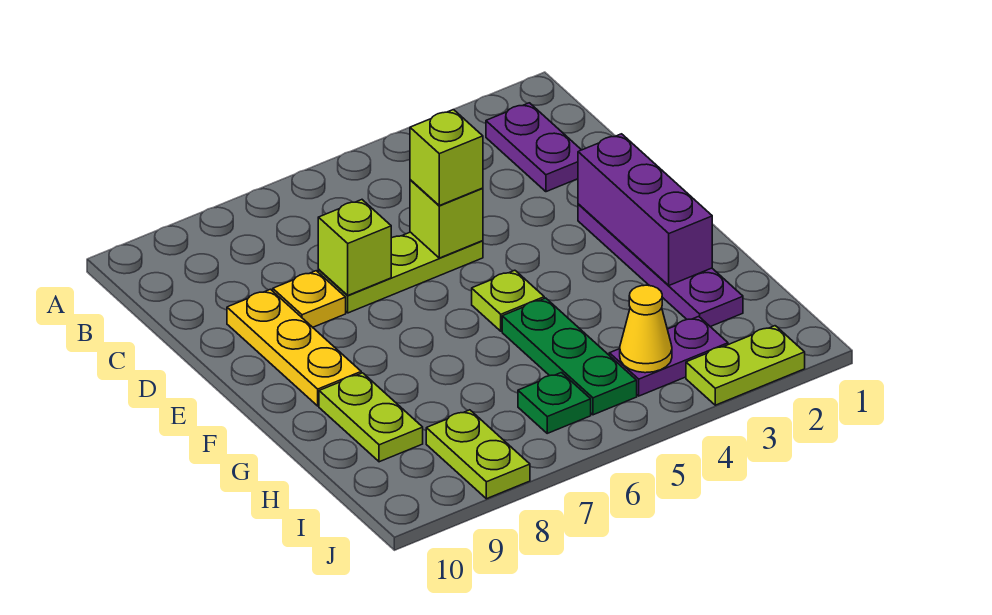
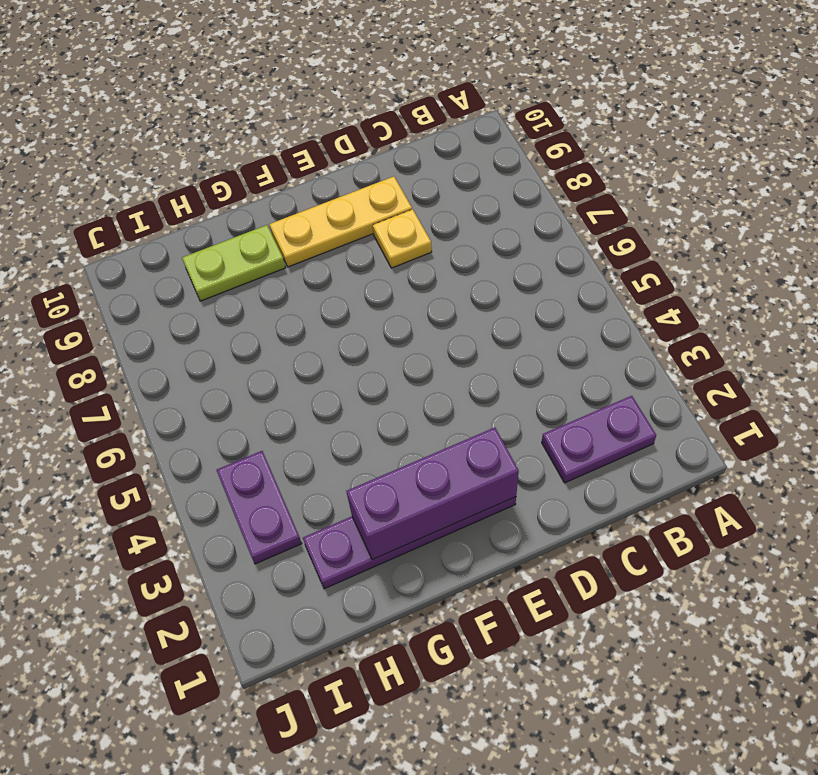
none -> lime plate D5:D7 level 1
none -> lime plate F5 level 1
none -> green plate G5:I5 level 1

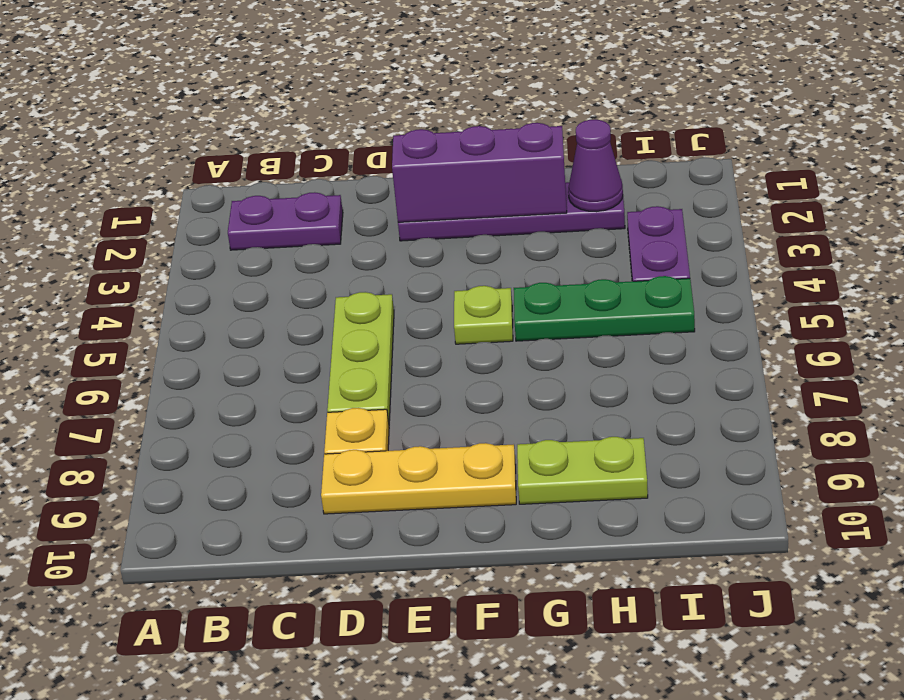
purple cone H2 level 2 -> none
none -> green plate I6 level 1
none -> lime plate I8:J8 level 1
none -> lime plate J2:J3 level 1

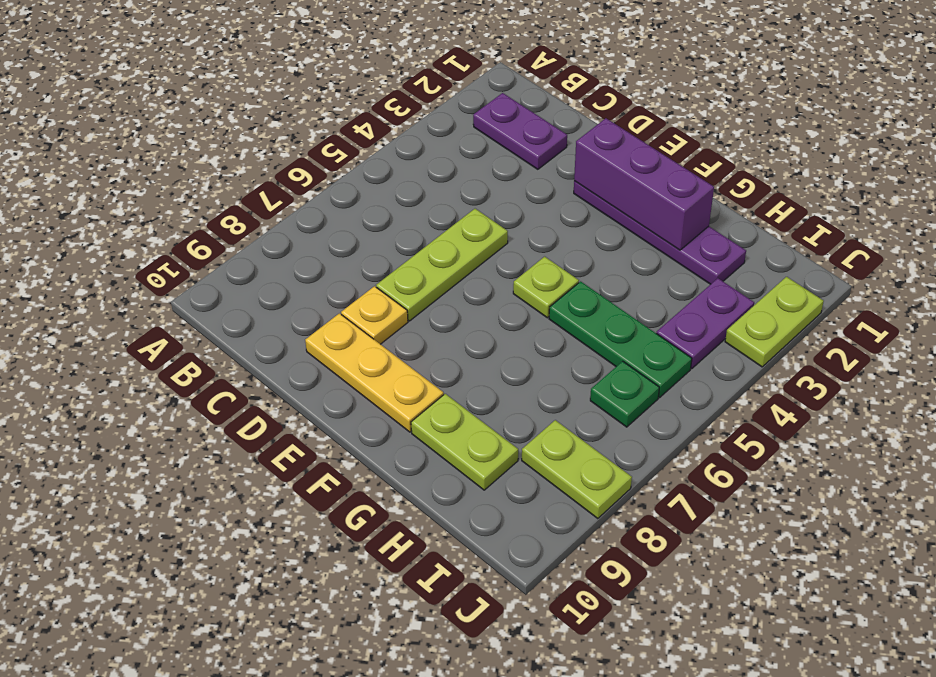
none -> lime brick D5 level 2
none -> lime brick D7 level 2
none -> yellow cone I4 level 2

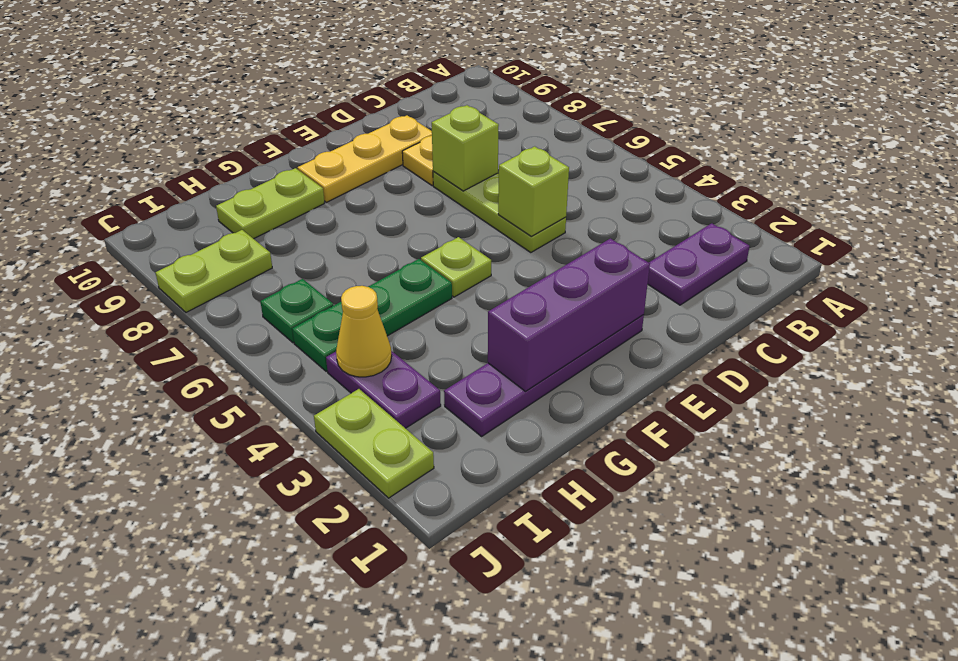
none -> lime brick D5 level 3

